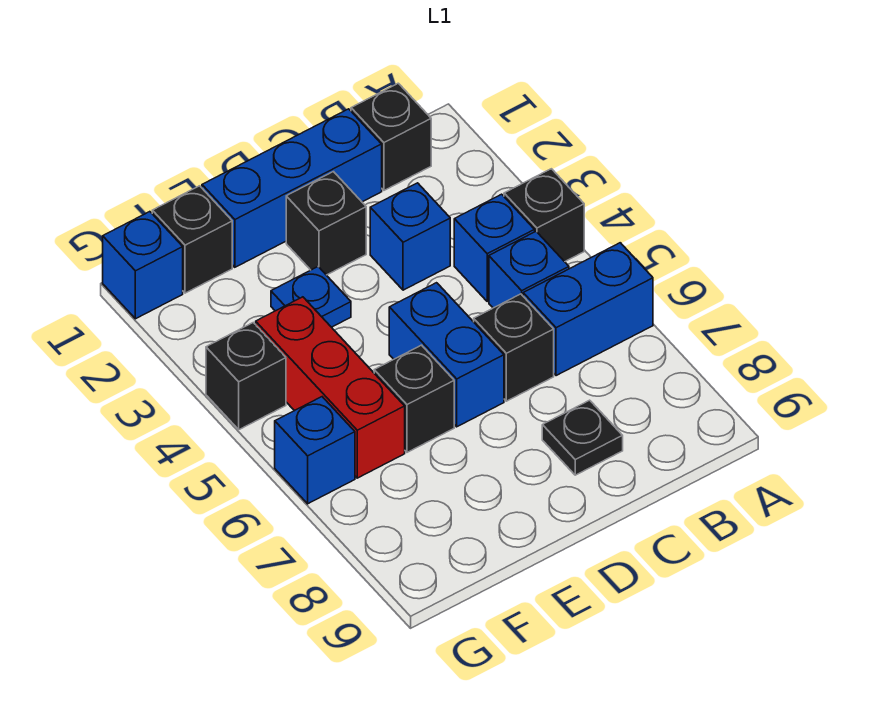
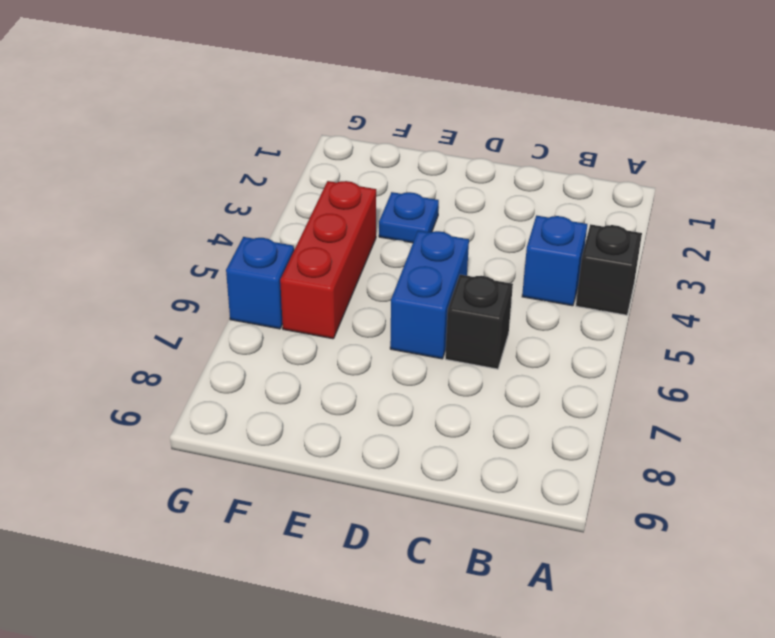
none -> blue brick A6:B6 level 1
none -> black brick B1 level 1
none -> blue brick B5 level 1

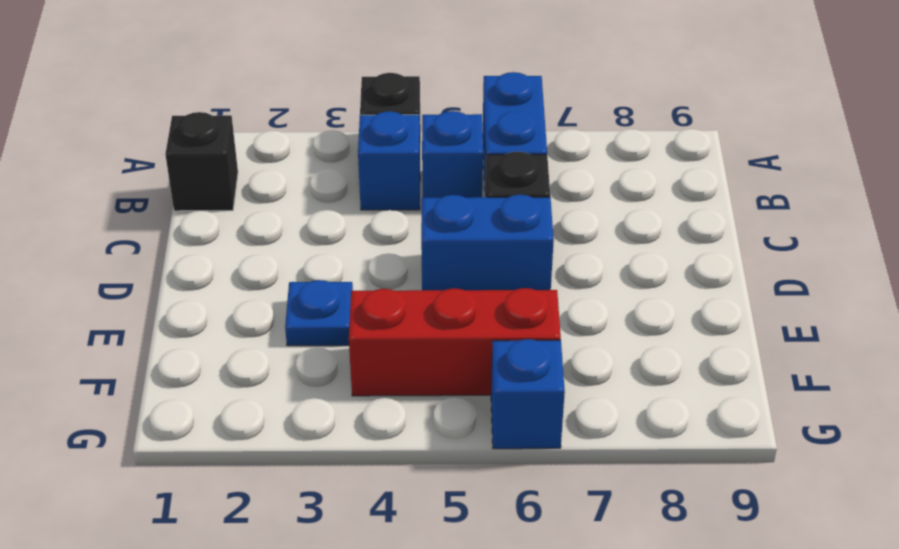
none -> blue brick C1:E1 level 1
none -> blue brick C3 level 1
none -> black plate C8 level 1

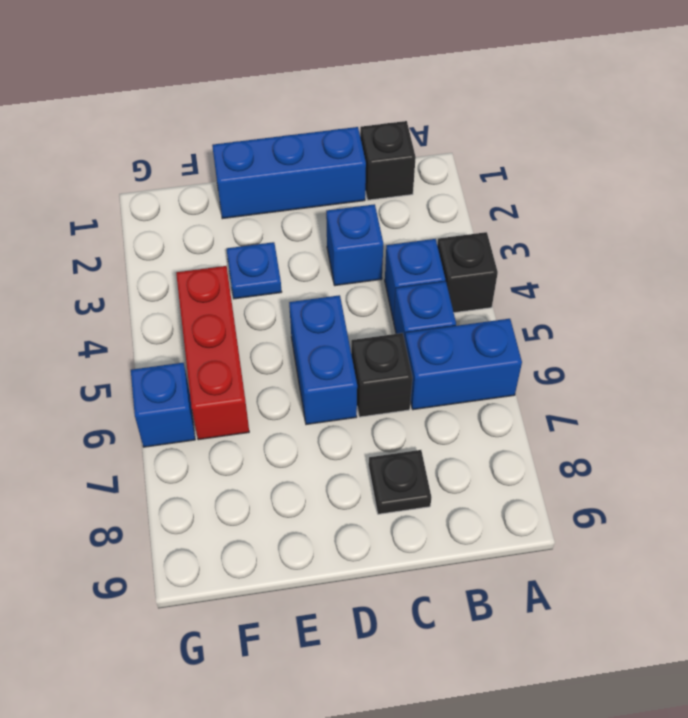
none -> black brick D2 level 1
none -> black brick E6 level 1
none -> black brick F1 level 1

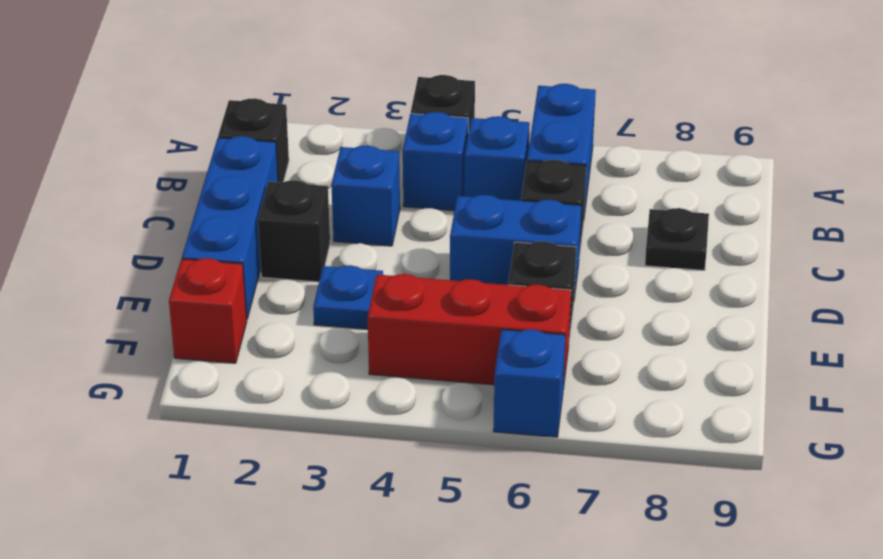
red brick F1 level 1 -> black brick F1 level 1
none -> blue brick G1 level 1
none -> black brick G4 level 1

